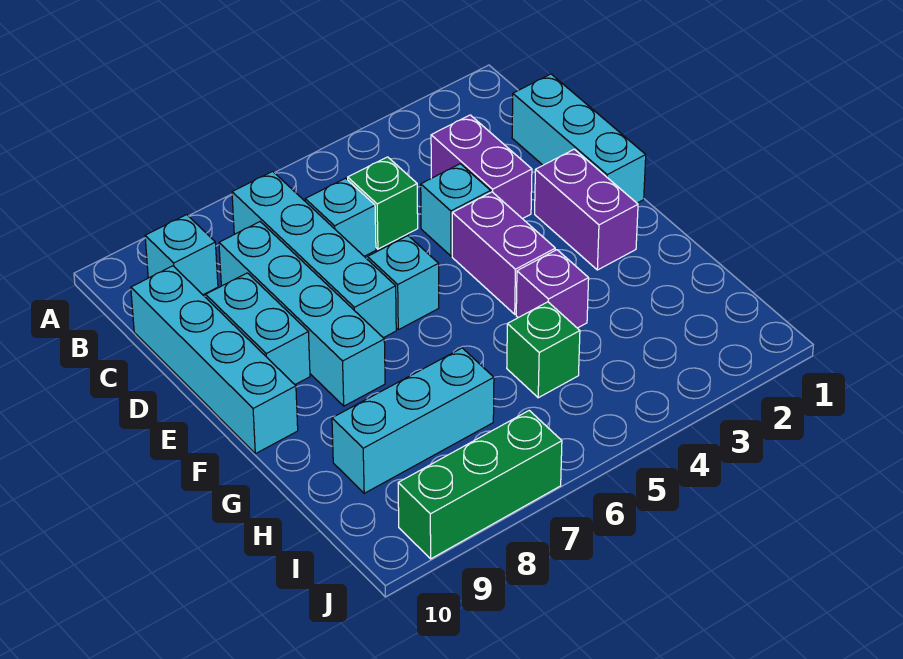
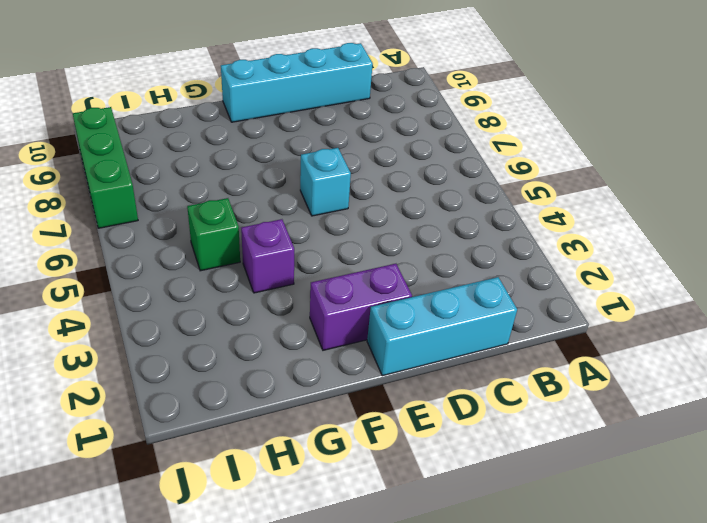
none -> cyan brick B7:E7 level 1
none -> cyan brick B9 level 1
none -> purple brick C3:D3 level 1

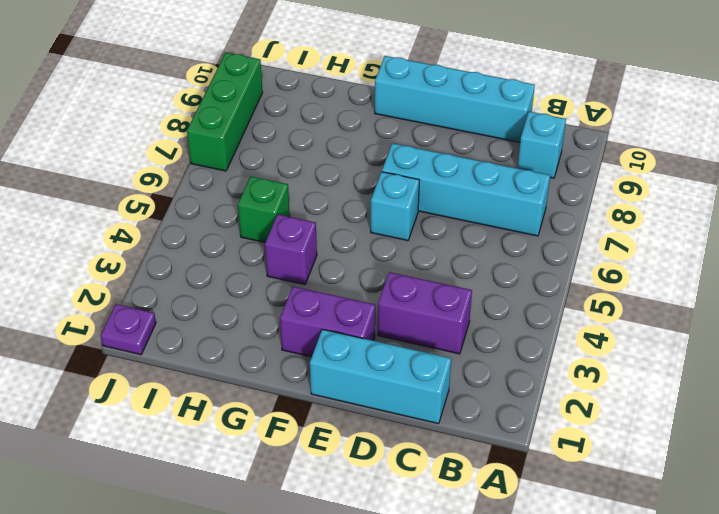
purple plate J1 level 1 -> none
none -> green brick C5 level 1
none -> cyan brick C6 level 1
none -> cyan brick C8:F8 level 1

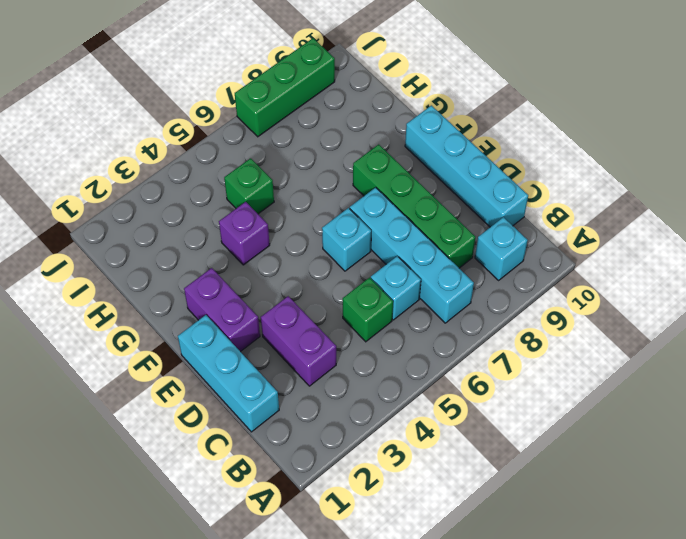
green brick C8:F8 level 1 -> cyan brick C8:F8 level 1
none -> cyan brick D4 level 1
none -> cyan brick D9:E9 level 1
none -> purple brick E4:F4 level 1

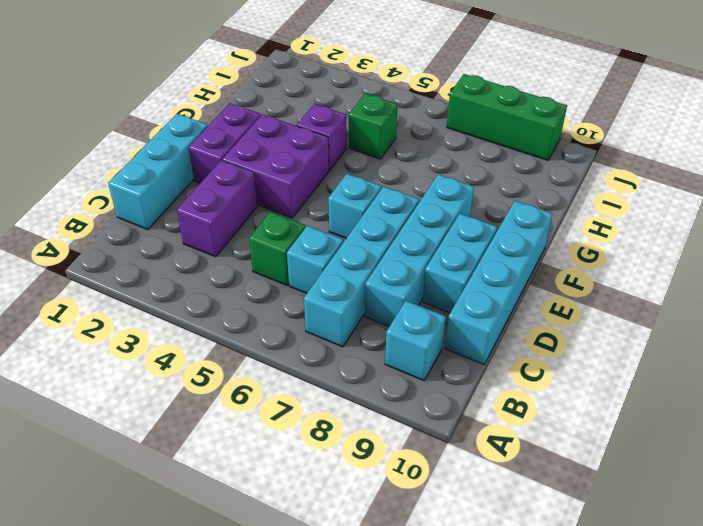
purple brick E3:F4 level 1 -> purple brick E4:F4 level 1
none -> cyan brick D4 level 1
none -> cyan brick H7:H9 level 1

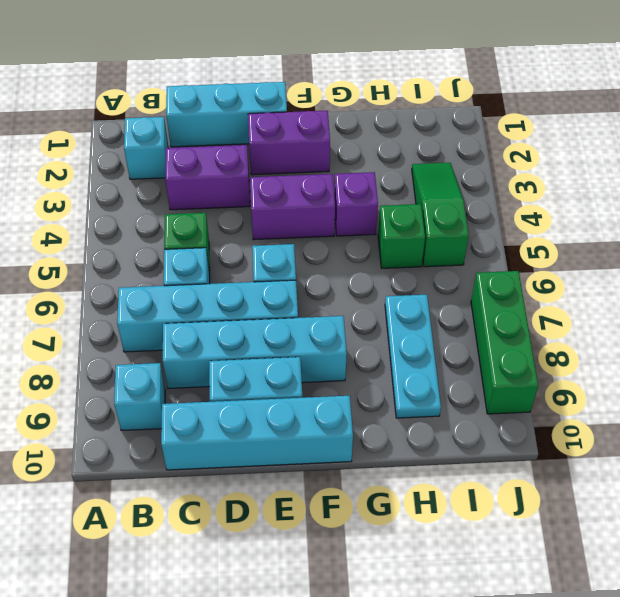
cyan brick B2 level 1 -> cyan brick D4 level 1
cyan plate H7:H9 level 1 -> cyan brick H7:H9 level 1
green slope I3:I5 level 1 top 5 -> none

